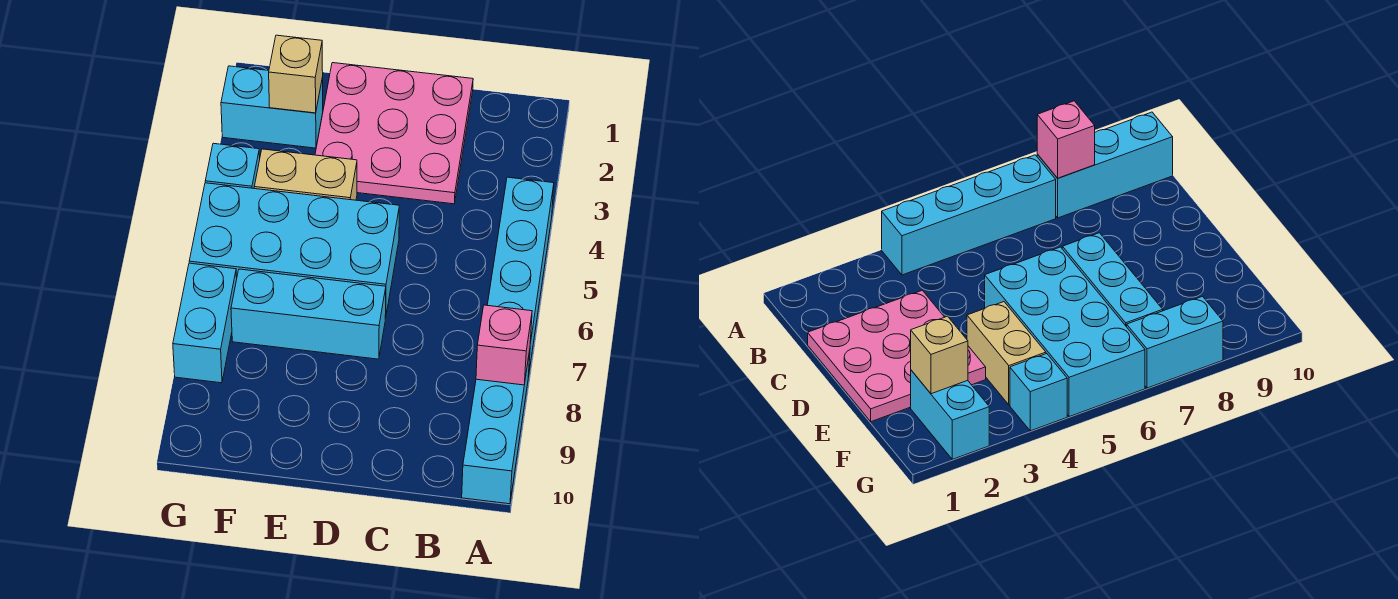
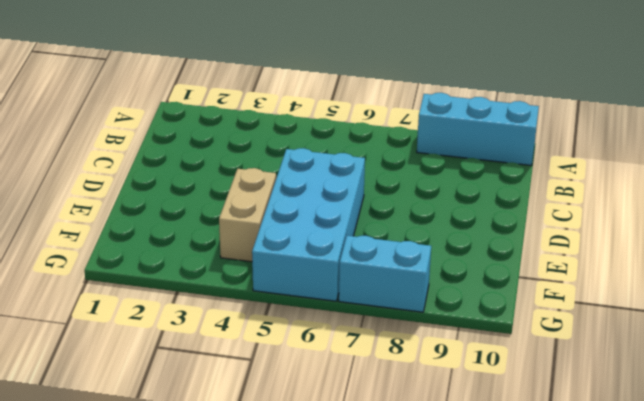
none -> cyan brick A4:A7 level 1
none -> pink plate C1:E3 level 1

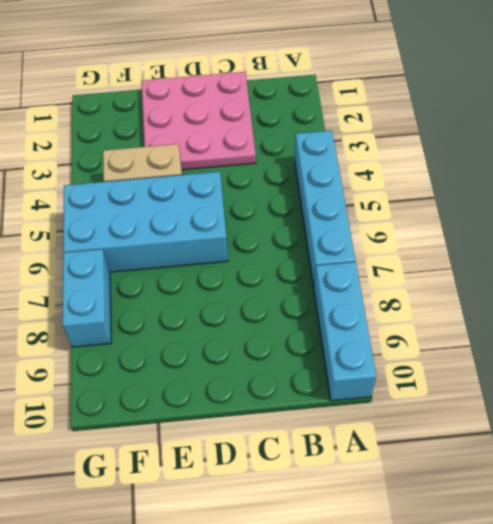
none -> cyan brick D7:F7 level 1
none -> cyan brick F2:G2 level 1

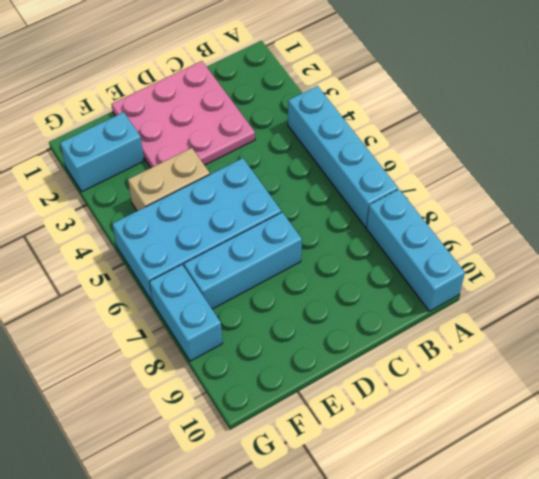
none -> cyan brick G4 level 1
none -> pink brick A8 level 2

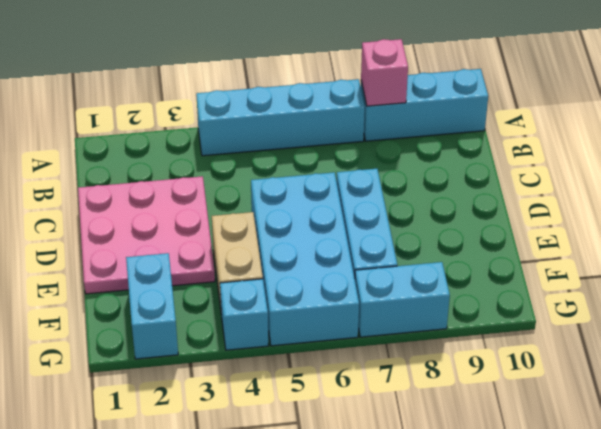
none -> tan brick F2 level 2

